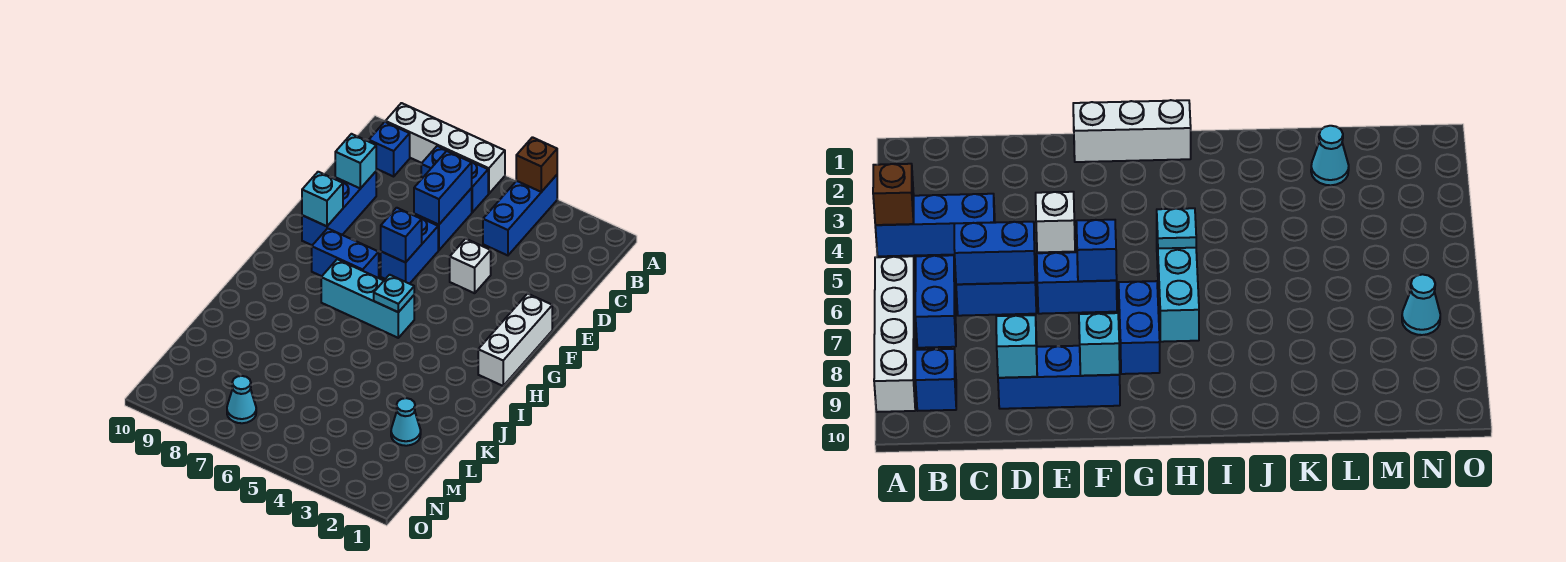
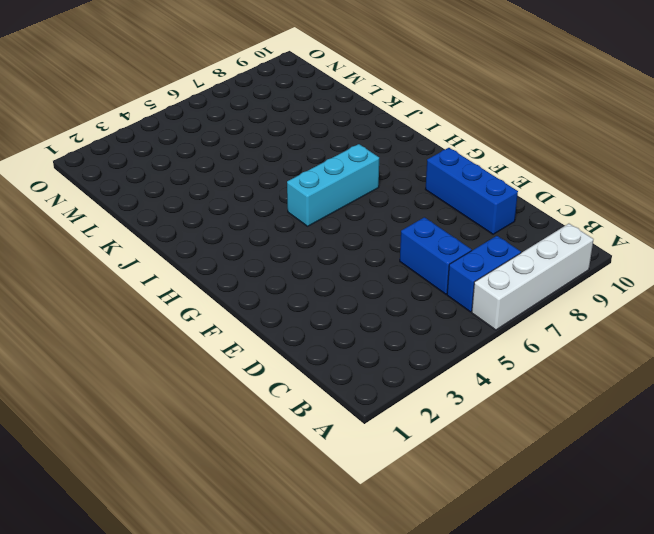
none -> blue brick A4:C4 level 1
none -> blue brick B9 level 1
none -> white brick E4 level 1

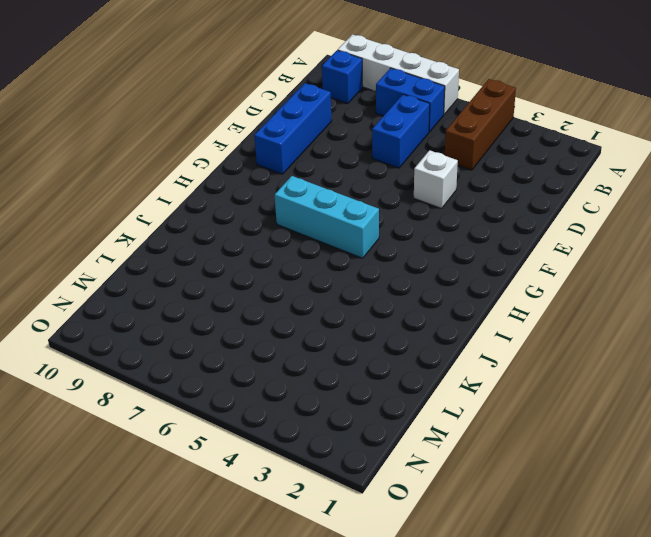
brown brick A4:C4 level 1 -> blue brick A4:C4 level 1
none -> blue brick E6:F6 level 1
none -> white brick F1:H1 level 1
none -> blue brick G7:G8 level 1

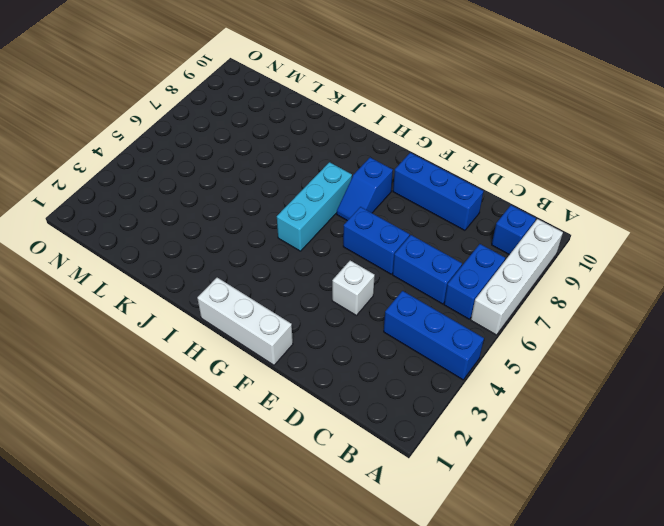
blue slope G7:G8 level 1 top 8 -> blue brick G7:G8 level 1
none -> cyan cone L2 level 1
none -> cyan cone N7 level 1
none -> brown brick A4 level 2

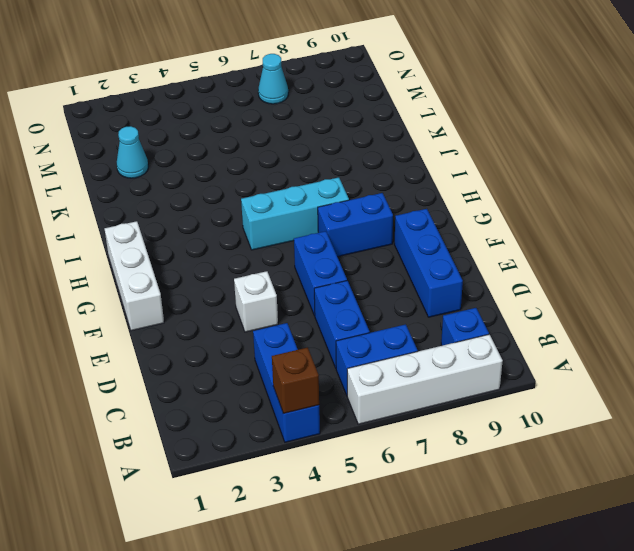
none -> blue brick C6:D6 level 2
none -> cyan brick D9 level 2
none -> blue brick F6 level 2

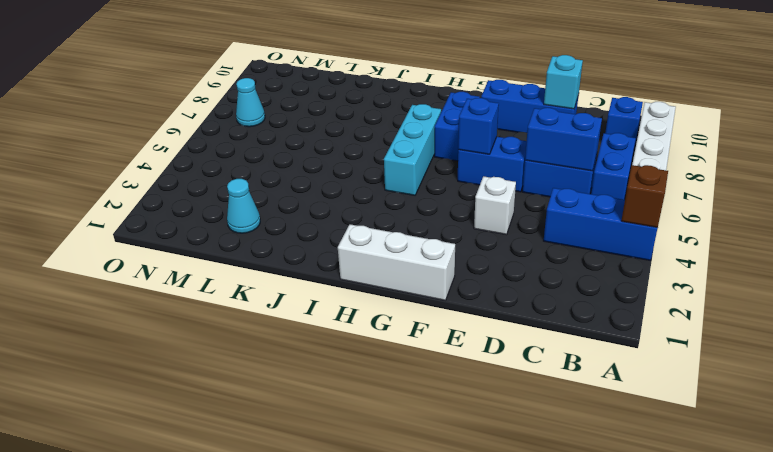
none -> cyan brick F9 level 2
none -> cyan plate H5 level 2

